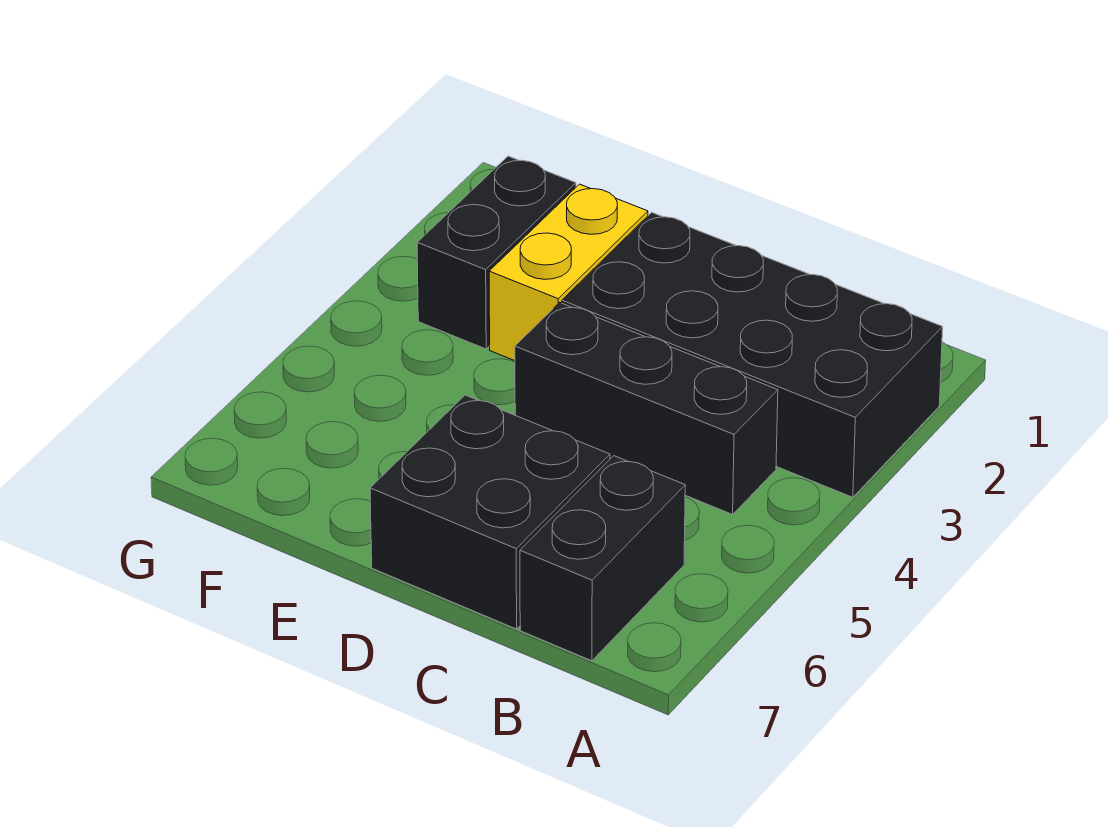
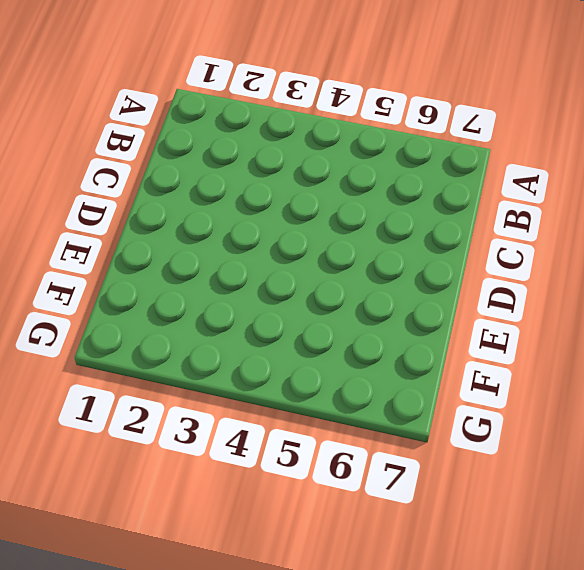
none -> black brick A2:D3 level 1
none -> black brick B4:D4 level 1

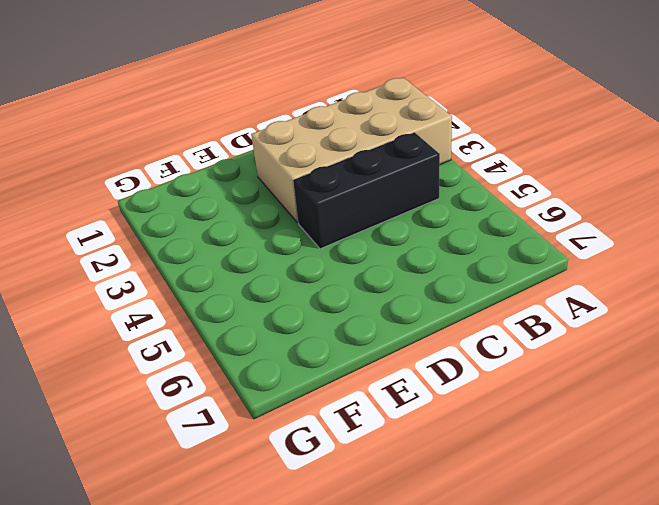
tan brick A2:D3 level 1 -> black brick A2:D3 level 1
none -> black brick B6:B7 level 1
none -> black brick C6:D7 level 1

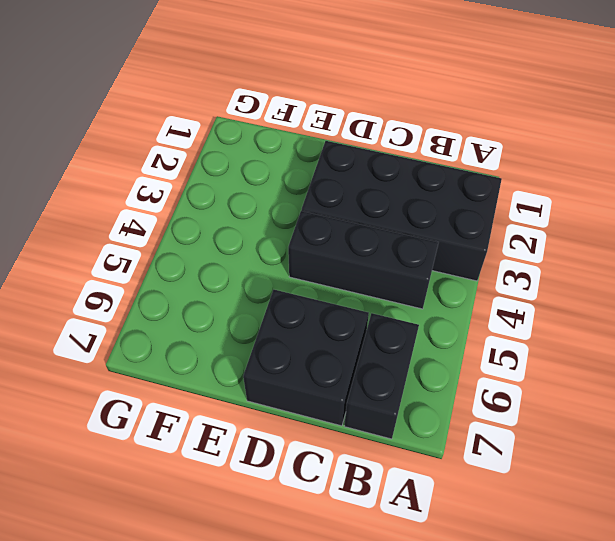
none -> yellow brick E2:E3 level 1
none -> black brick F2:F3 level 1

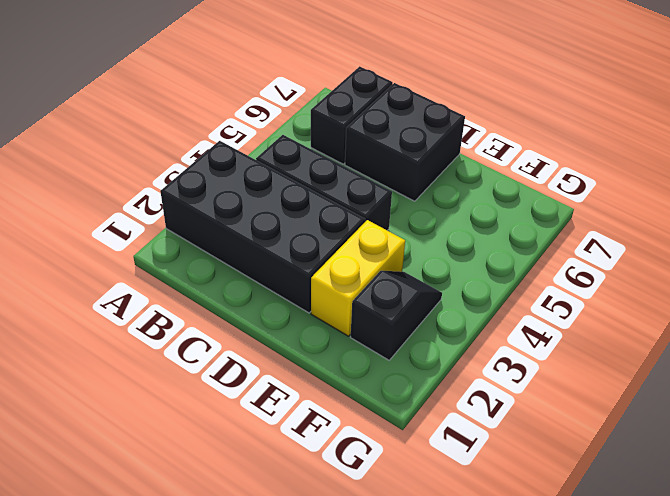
black slope F2:F3 level 1 top 2 -> black brick F2:F3 level 1

